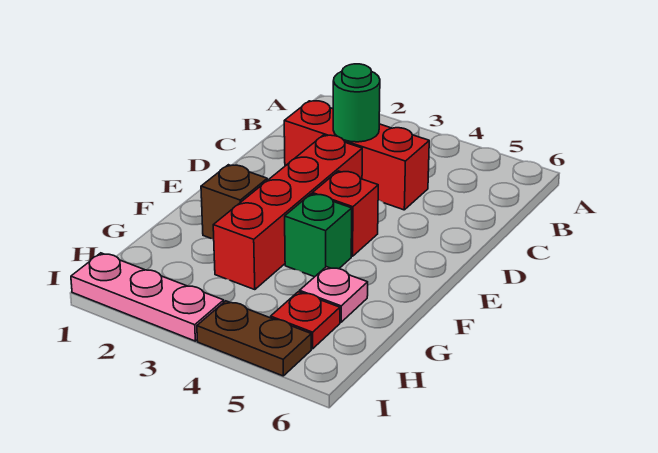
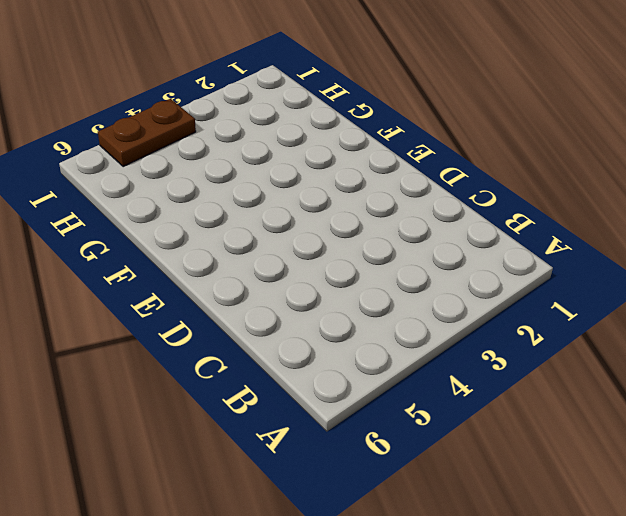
none -> red brick C2:C4 level 1
none -> red brick D3:G3 level 1

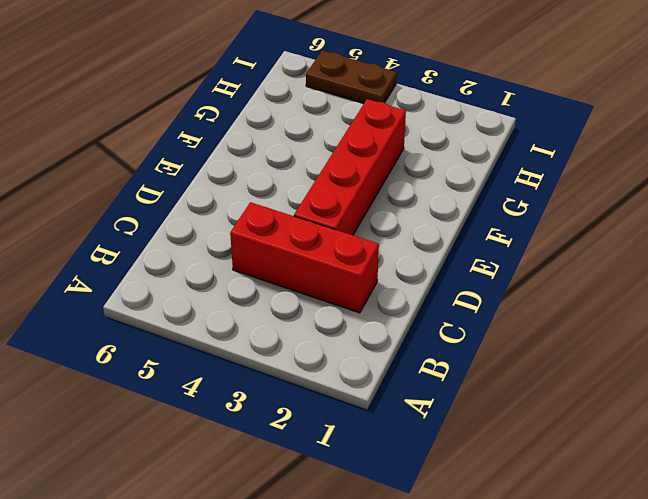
none -> red brick E4 level 1
none -> brown brick F2 level 1

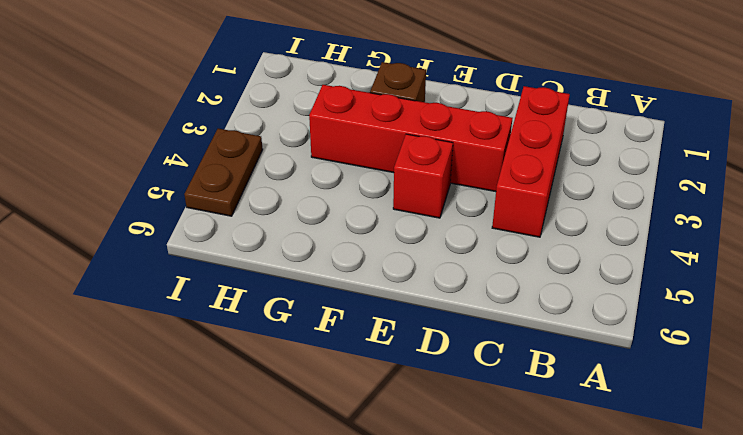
none -> green brick F4 level 1
none -> pink plate G5 level 1

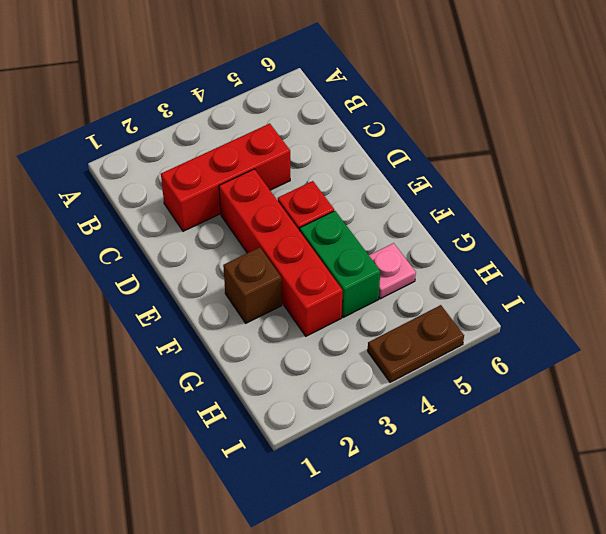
green brick F4:G4 level 1 -> green brick F4 level 1
none -> red plate H5 level 1
none -> pink plate I1:I3 level 1

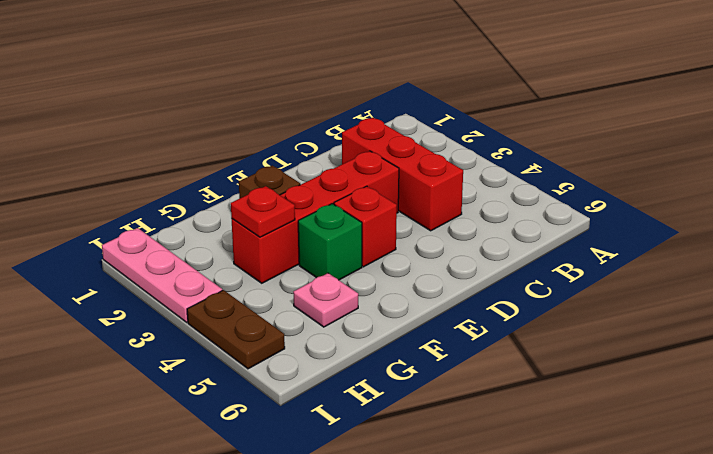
red plate G3 level 2 -> red plate H5 level 1
none -> green round brick C3 level 2

